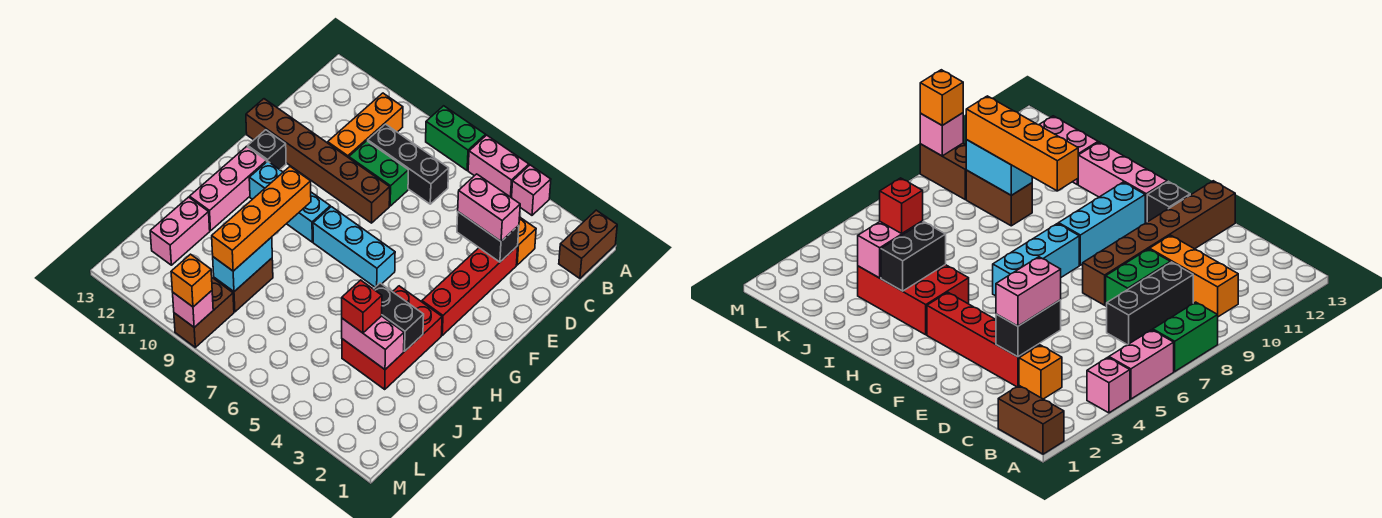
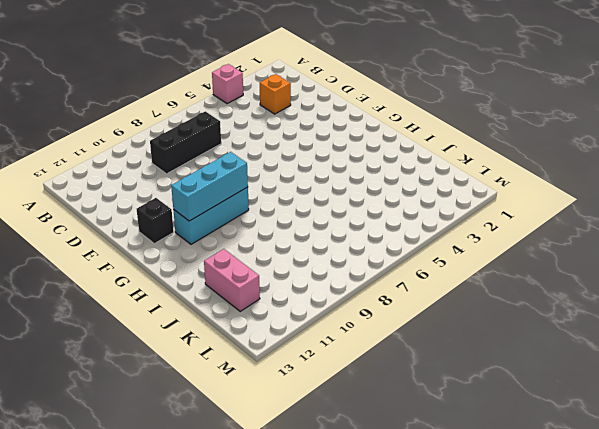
cyan brick G9:G11 level 2 -> cyan brick G6:G8 level 1
none -> brown brick A1:B1 level 1
none -> pink brick A5:A6 level 1
none -> green brick A7:A8 level 1

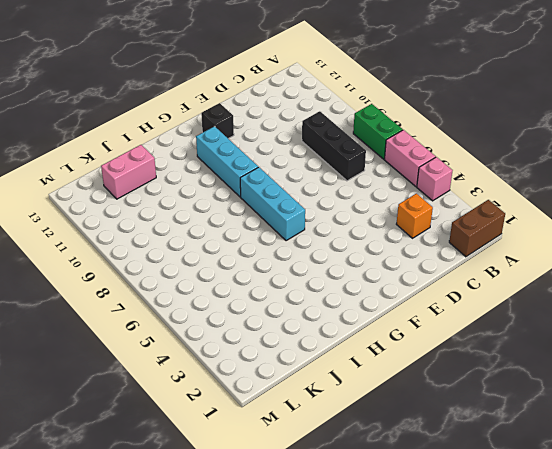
none -> orange brick B10:D10 level 1
none -> red brick D3:G3 level 1
none -> green brick D8:D9 level 1

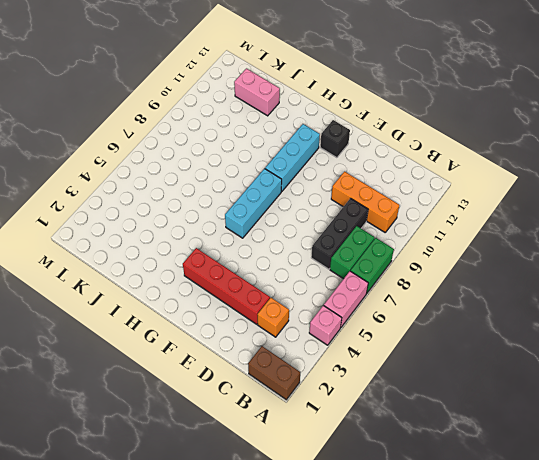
green brick B7:B8 level 1 -> green brick D8:D9 level 1
none -> brown brick E8:E13 level 1
none -> pink brick G12:I12 level 1
none -> red brick H3:J4 level 1

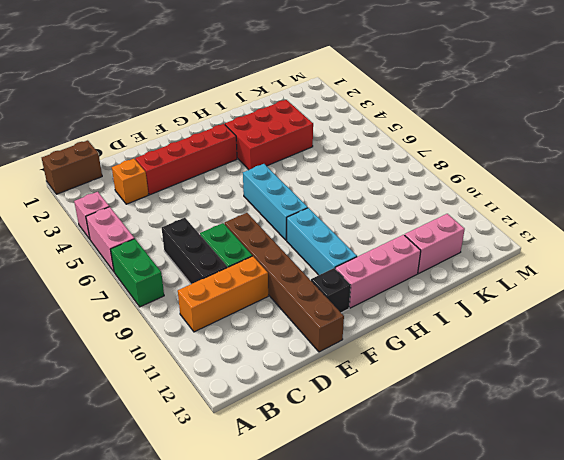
none -> brown brick J9:K9 level 1
none -> brown brick L9:M9 level 1
none -> black brick D3:D4 level 2

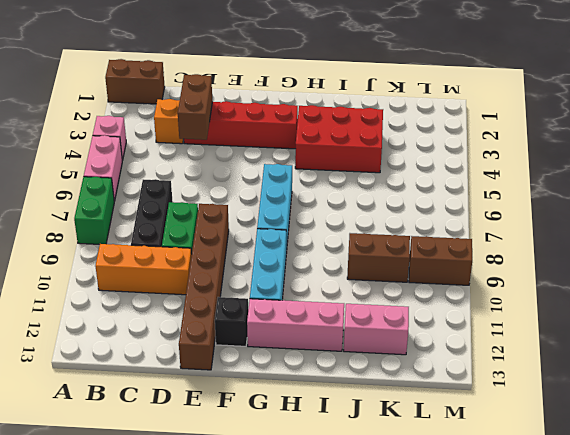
brown brick D3:D4 level 2 -> black brick D3:D4 level 2
none -> black brick I3:I4 level 2
none -> pink brick J3:J4 level 2
none -> cyan brick J9:K9 level 2

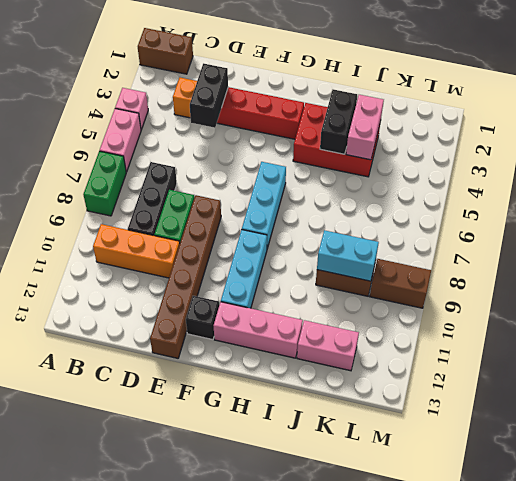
none -> pink brick M9 level 2
none -> pink brick D3:D4 level 3
none -> orange brick H9:K9 level 3

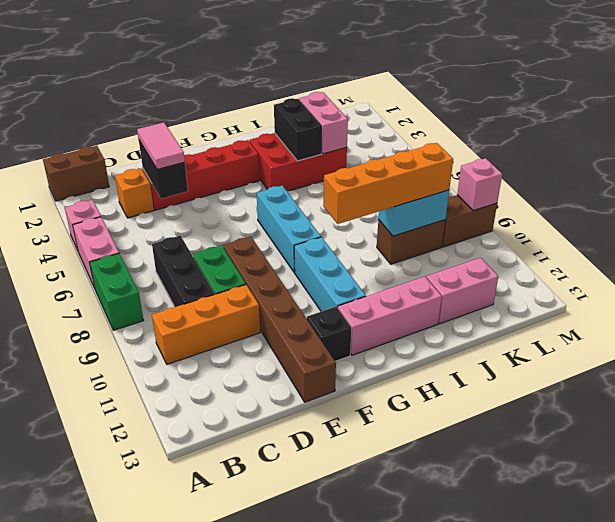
pink tile D3:D4 level 3 -> pink brick D3:D4 level 3
none -> red brick J4 level 3
none -> orange brick M9 level 3

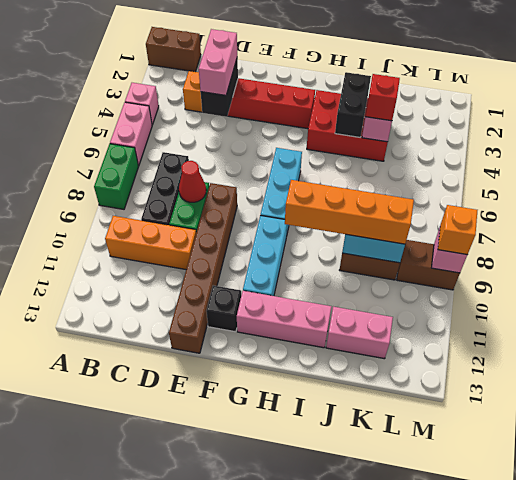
red cone D8 level 2 -> none

